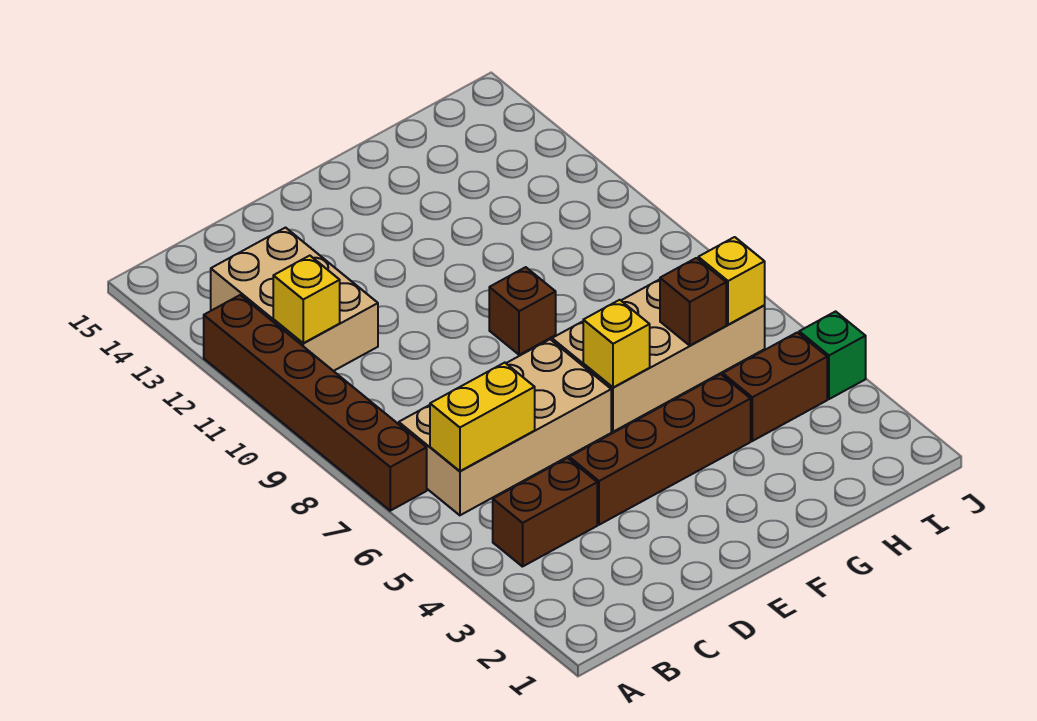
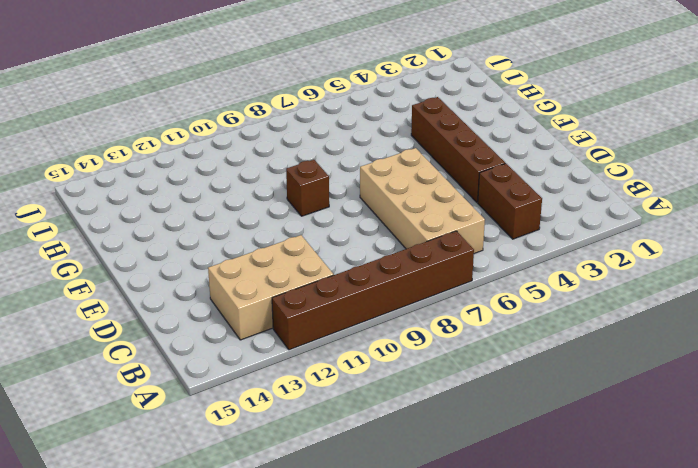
none -> tan brick F6:I7 level 1
none -> brown brick H4:I4 level 1
none -> green brick J4 level 1

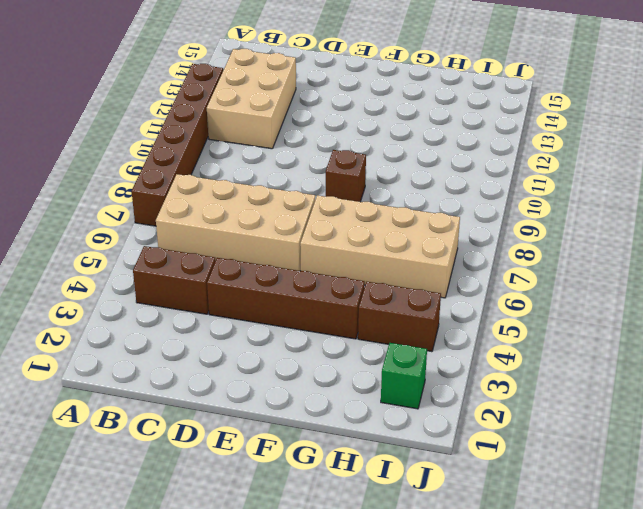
green brick I2 level 1 -> green brick J4 level 1
none -> yellow brick B6:C6 level 2
none -> yellow brick B11 level 2
none -> yellow brick F6 level 2

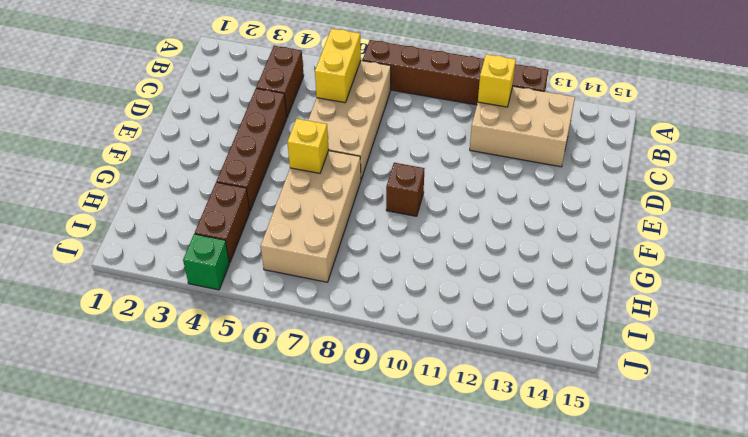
none -> brown brick H6 level 2
none -> yellow brick I6 level 2

